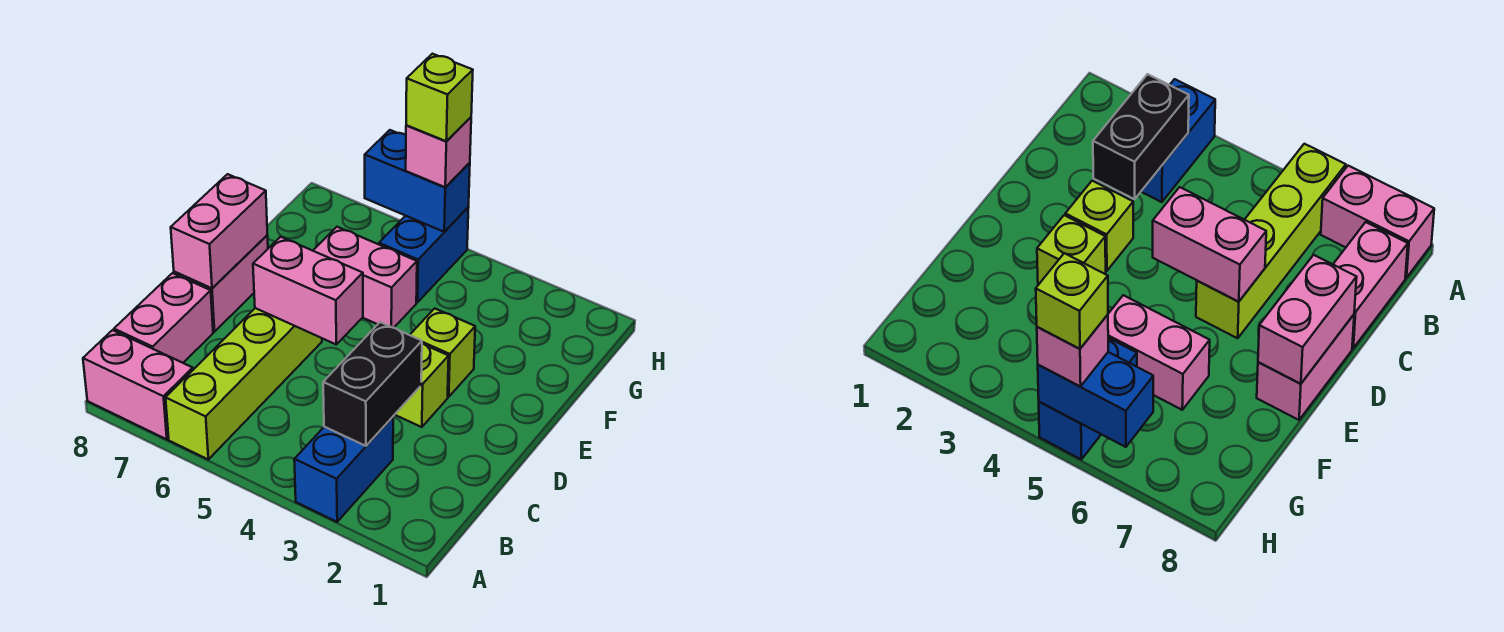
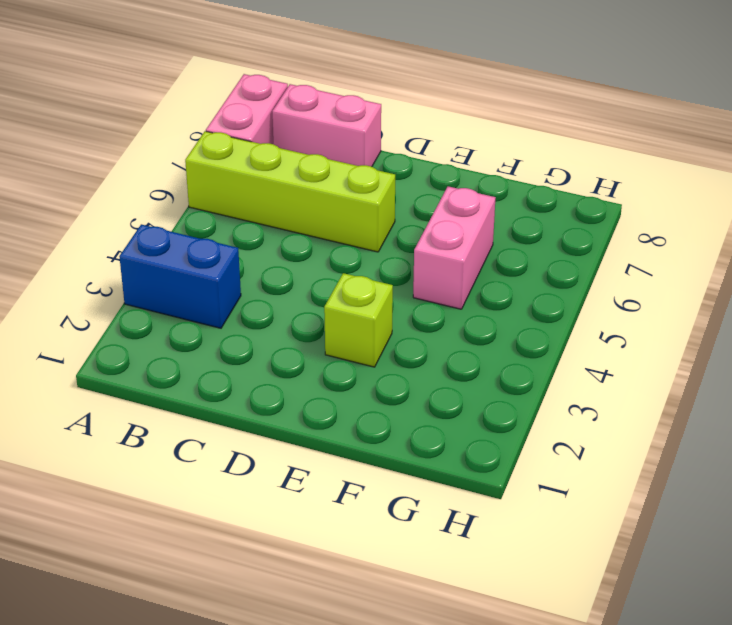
none -> lime brick D3 level 1
none -> pink brick D8:E8 level 1
none -> blue brick G5:H5 level 1

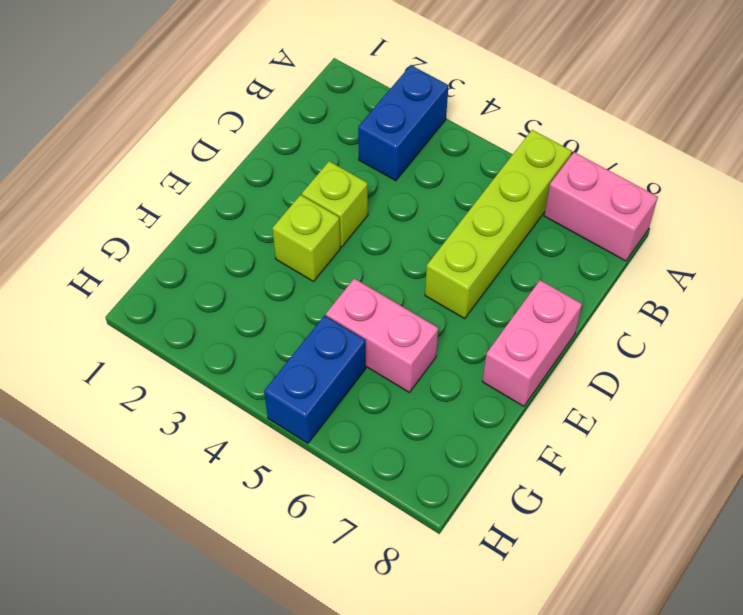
none -> pink brick B8:C8 level 1
none -> black brick B3:C3 level 2
none -> pink brick D5:D6 level 2

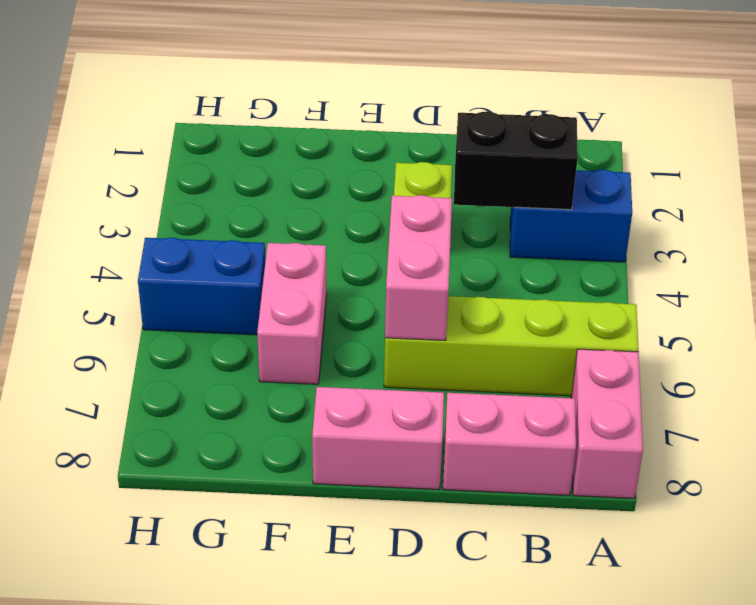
none -> lime brick E3 level 1
none -> pink brick D8:E8 level 2
none -> blue brick H5:H6 level 2

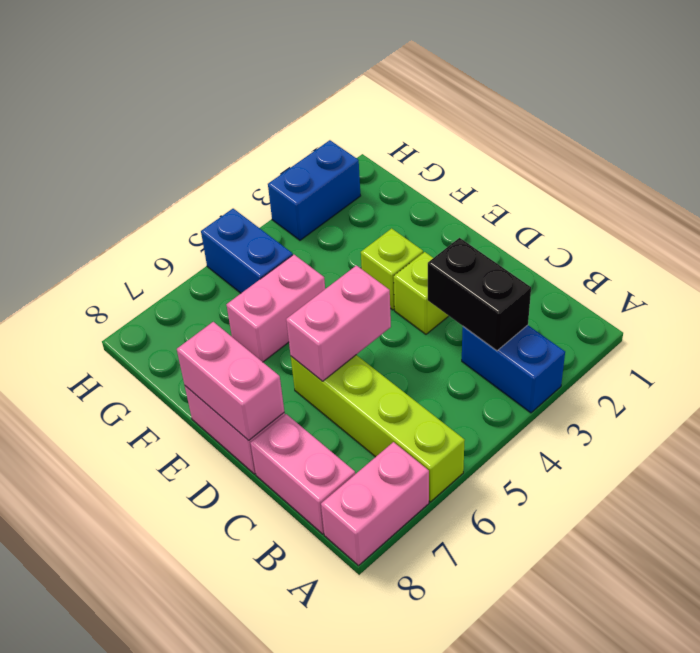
blue brick H2:H3 level 1 -> blue brick H5:H6 level 2
none -> pink brick H5 level 3
none -> lime brick H5 level 4

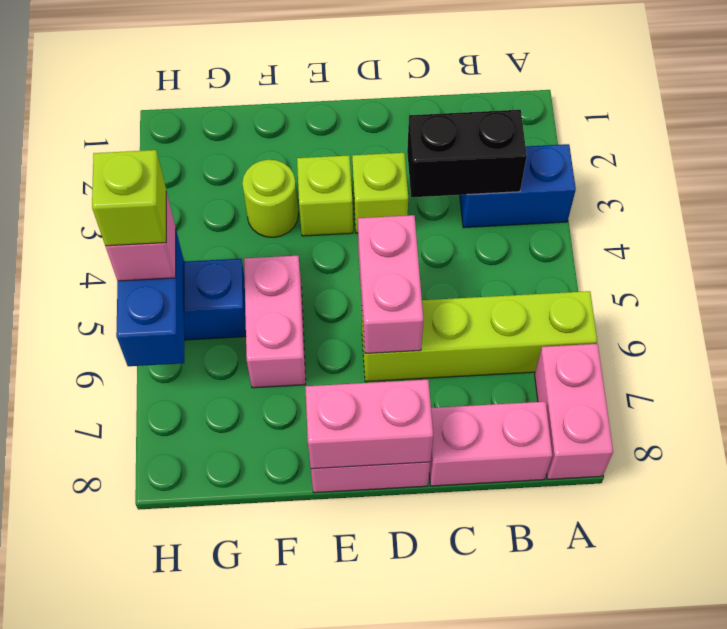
lime round brick F3 level 1 -> none

